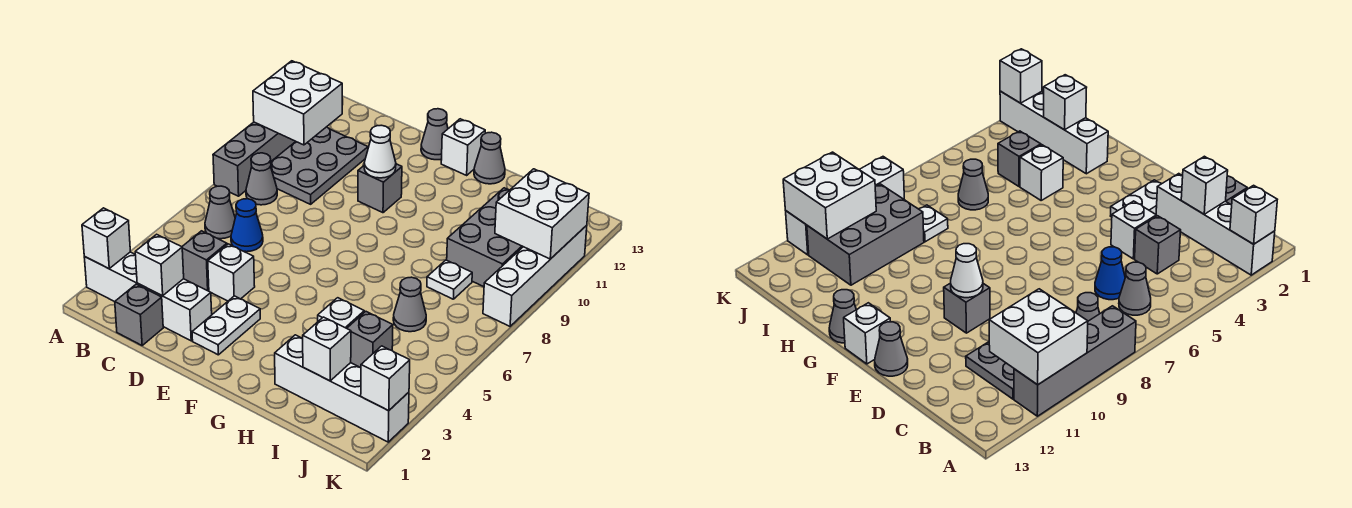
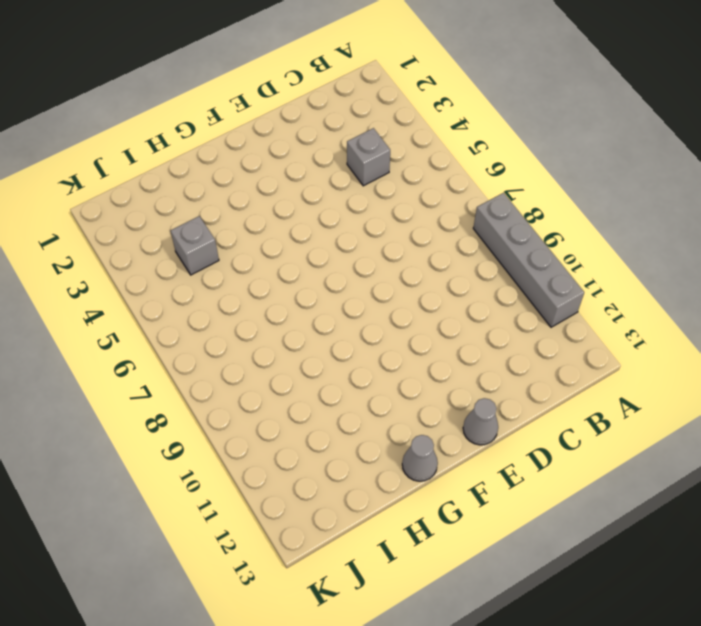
none -> white brick A2:D2 level 1
none -> grey cone B6 level 1
none -> grey cone B8 level 1

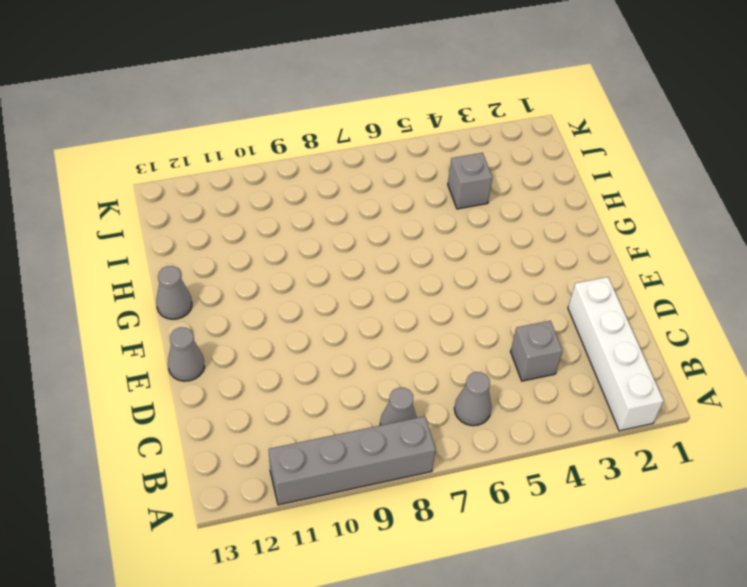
none -> grey plate B9:C11 level 1
none -> grey brick C1 level 1
none -> blue cone C6 level 1

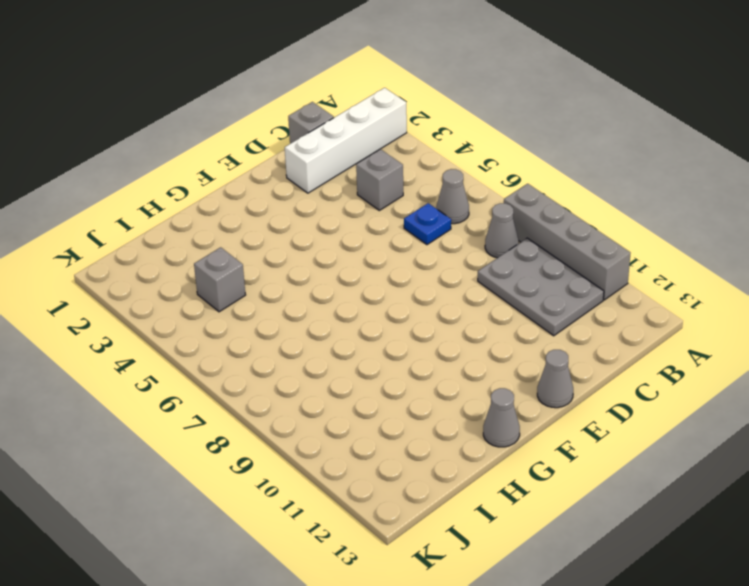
blue plate C6 level 1 -> blue cone C6 level 1
none -> white brick D4 level 1
none -> white plate E2:E3 level 1
none -> grey brick E10 level 1

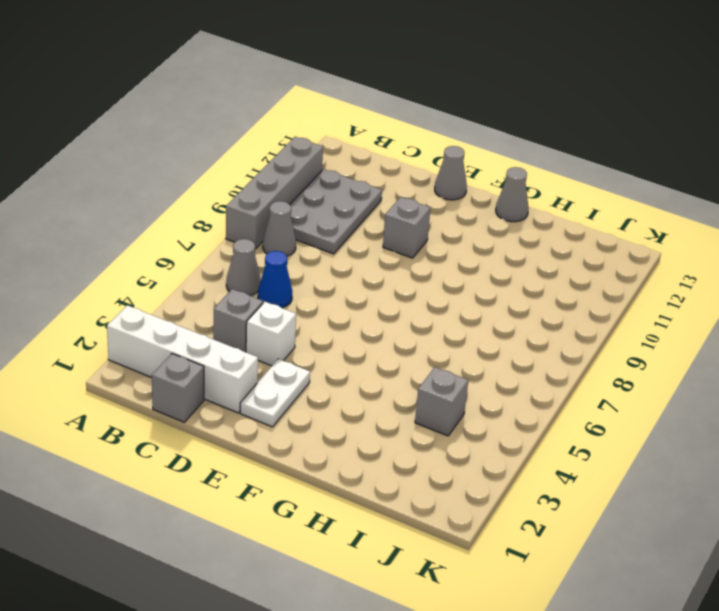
none -> white brick F13 level 1
none -> white brick H2:K2 level 1
none -> white brick H4 level 1

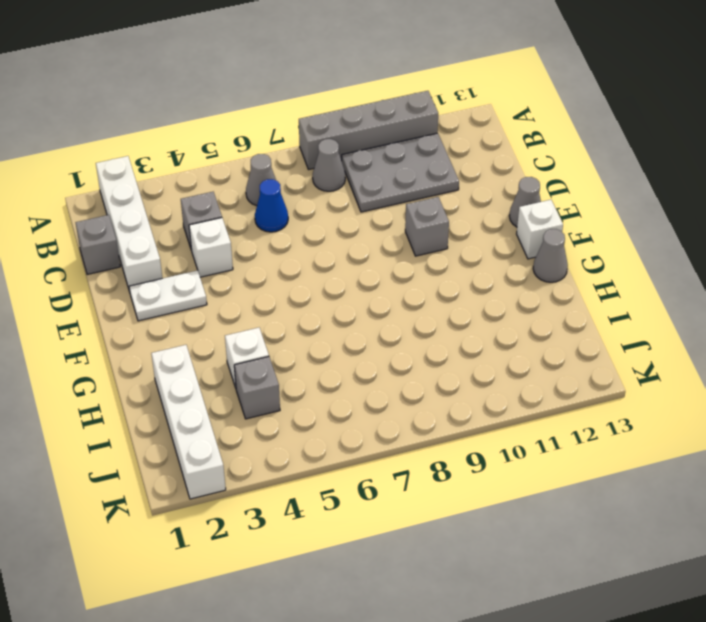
none -> grey cone I6 level 1
none -> white plate I8 level 1
none -> grey brick I9:J11 level 1

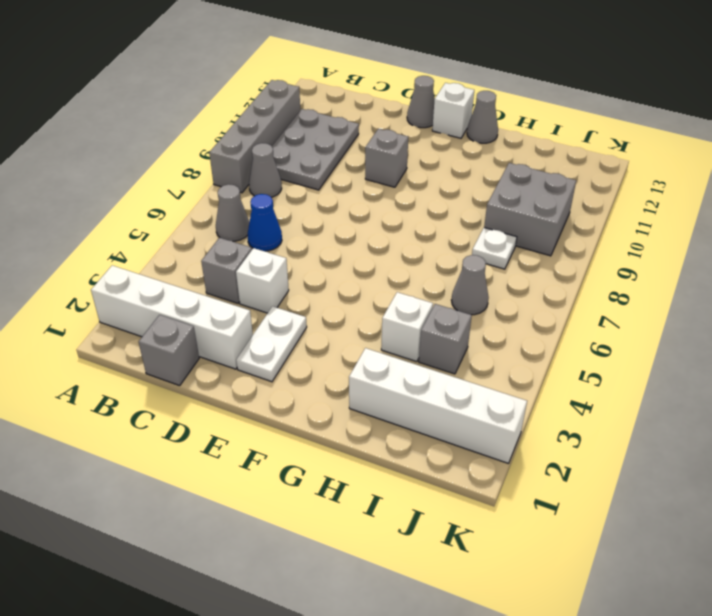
grey brick I9:J10 level 1 -> grey brick I9:J11 level 1
none -> white brick K8:K11 level 1
none -> white brick A2 level 2
none -> white brick A10:B11 level 2

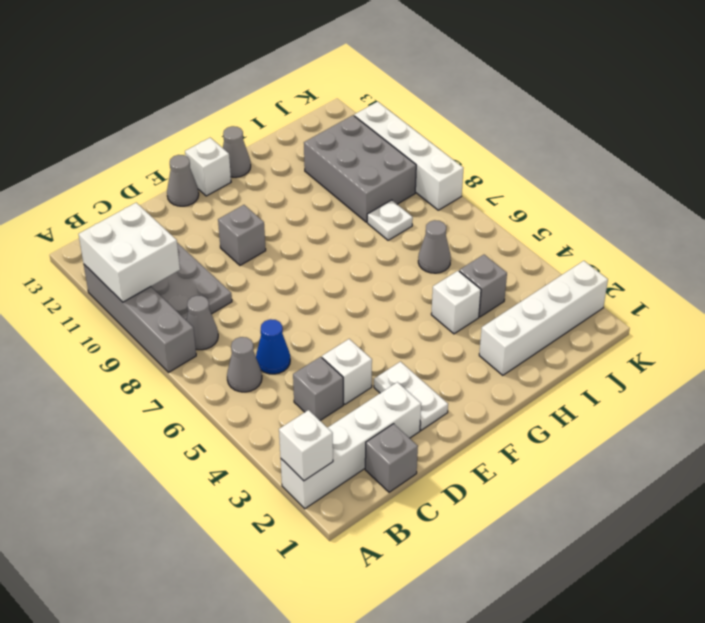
none -> white brick C2 level 2
none -> white cone E10 level 2
none -> white brick I2 level 2

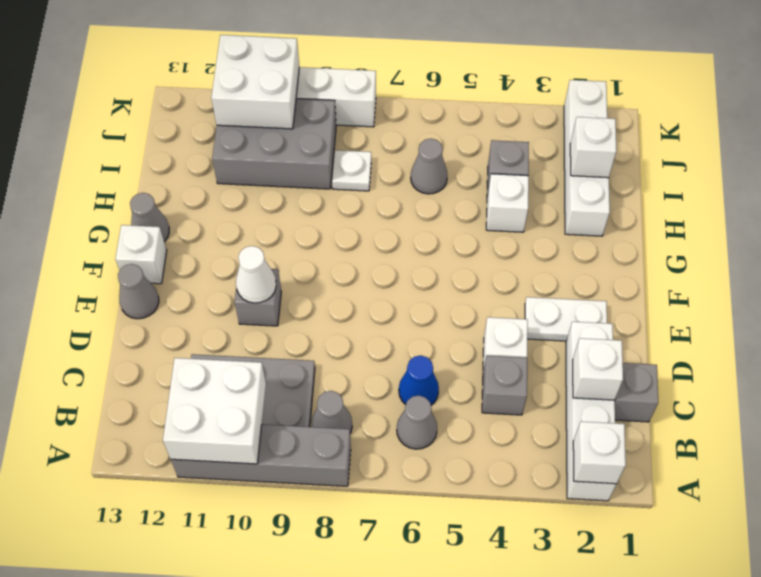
none -> white brick K2 level 2

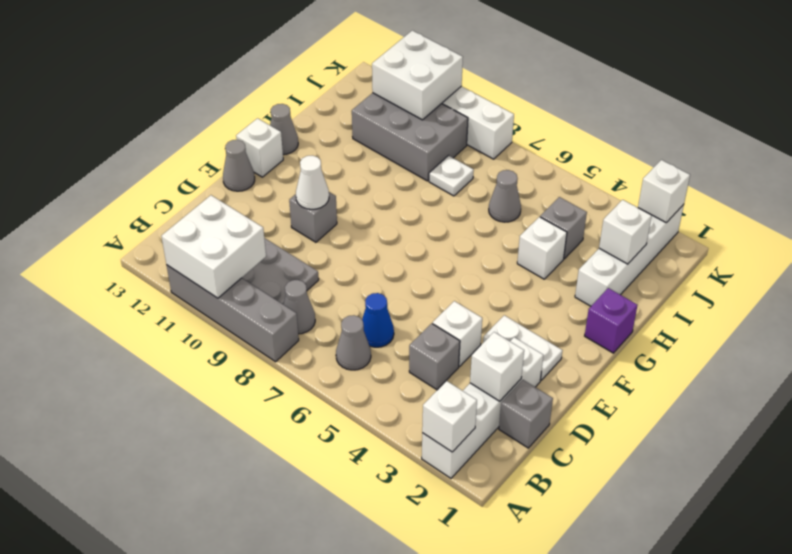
purple brick G1 level 1 -> none

